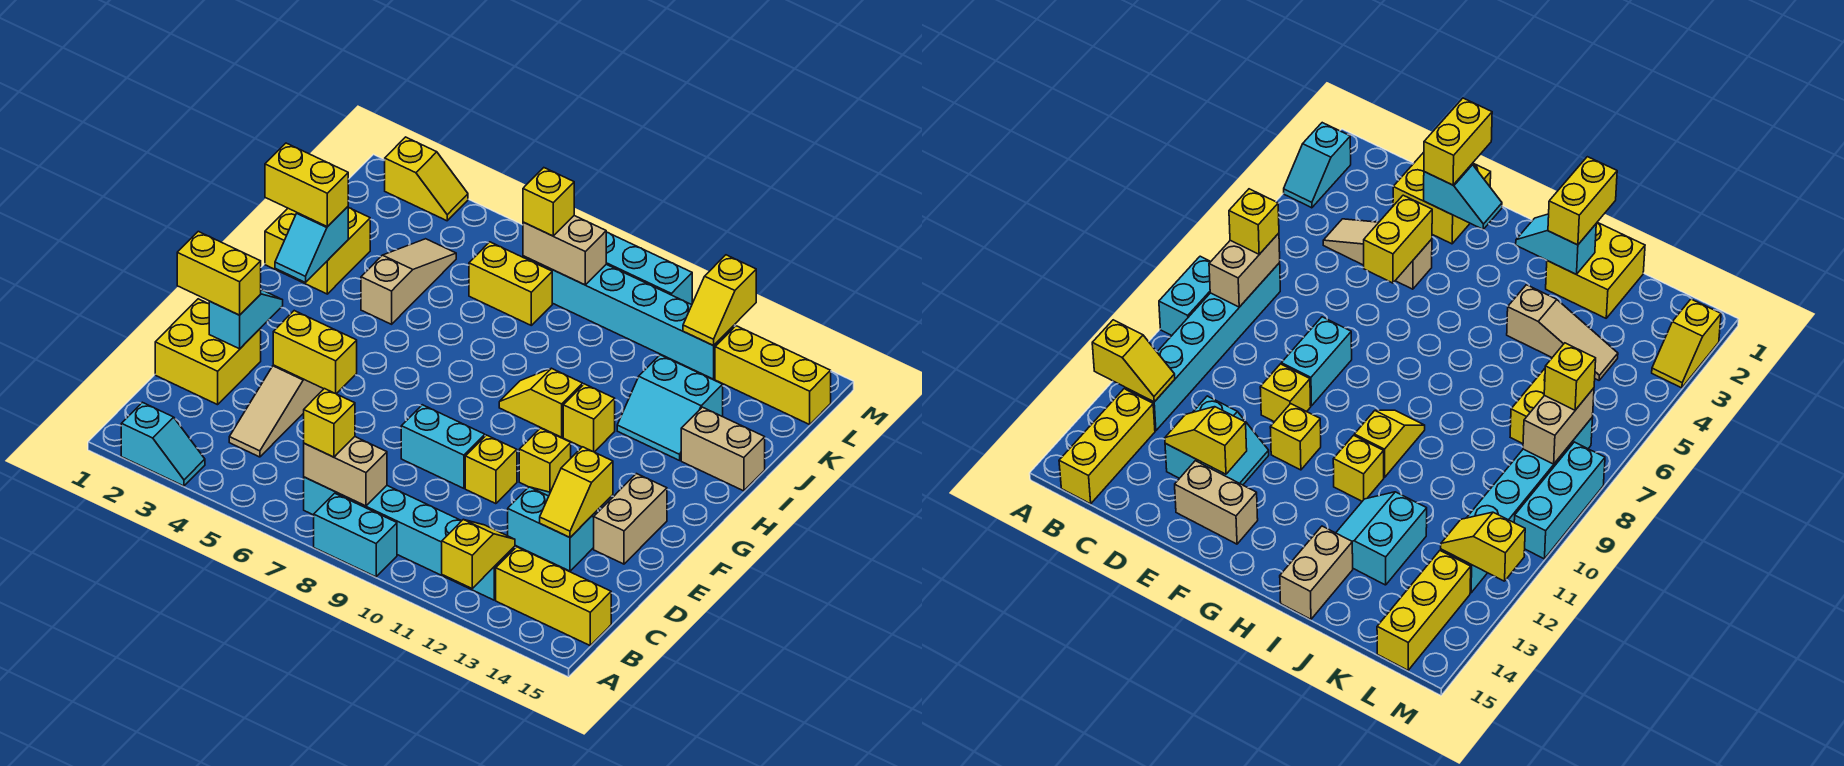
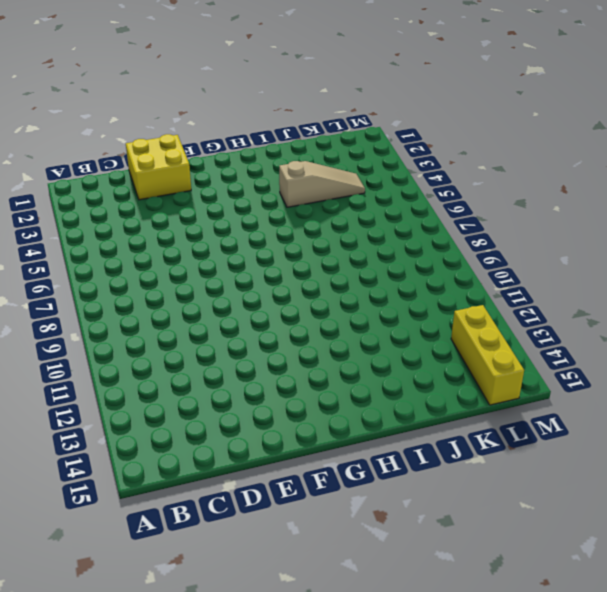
none -> cyan slope A2:A3 level 1 top 2
none -> cyan brick A8:A9 level 1
none -> cyan brick B7:B12 level 1
none -> yellow brick B13:B15 level 1

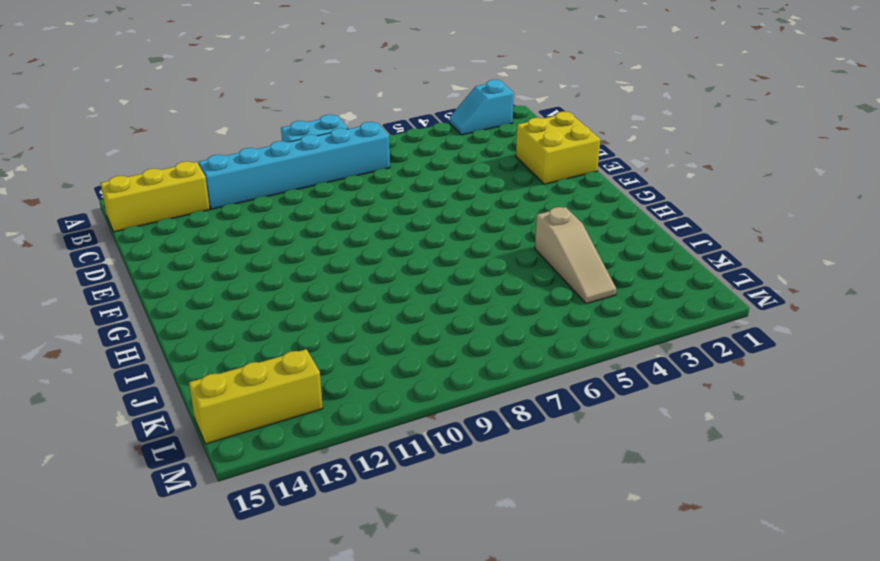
none -> tan slope C4:E4 level 1 top E
none -> cyan slope D12:E13 level 1 top D
none -> cyan brick E8:E9 level 1
none -> yellow brick E10 level 1

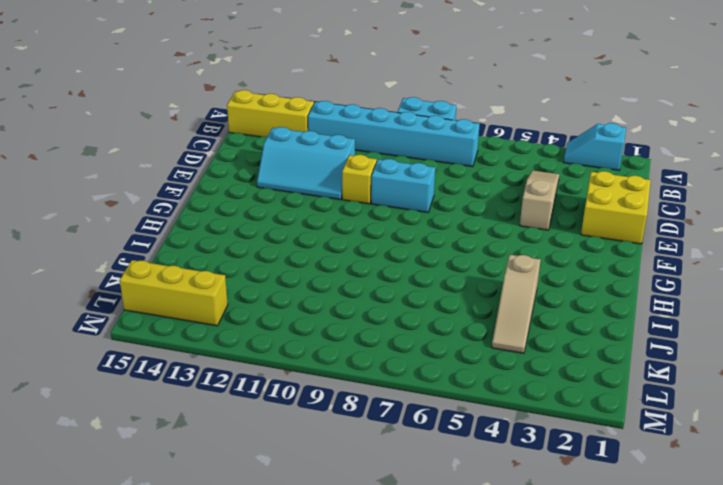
cyan slope D11:E13 level 1 top D -> cyan slope D12:E13 level 1 top D
none -> tan brick E14:F14 level 1
none -> yellow brick F11 level 1
none -> yellow slope H9:H10 level 1 top 10
none -> yellow brick H11 level 1

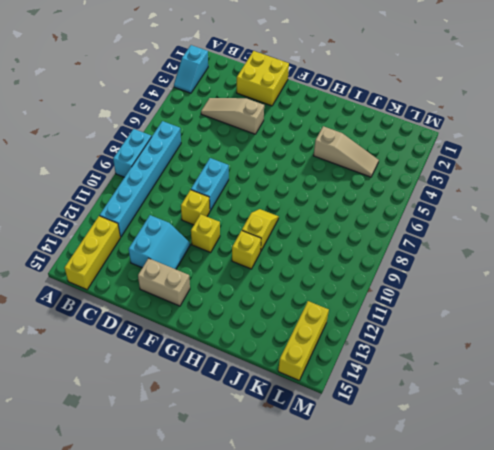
none -> yellow brick I1:J2 level 1
none -> cyan slope I12:J13 level 1 top J
none -> tan brick I14:I15 level 1
none -> yellow brick K6:K7 level 1

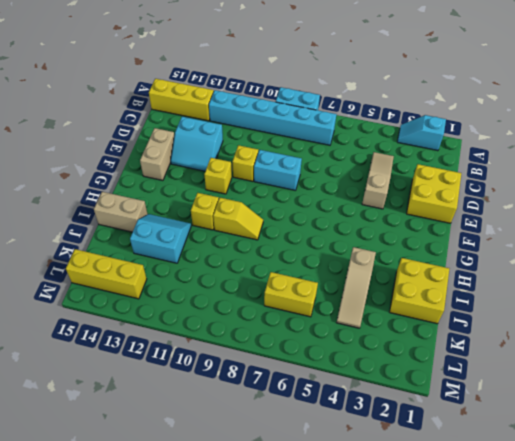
none -> cyan brick L7:L12 level 1
none -> yellow slope M2:M3 level 1 top 2
none -> cyan brick M8:M10 level 1
none -> yellow slope A12:B12 level 2 top A

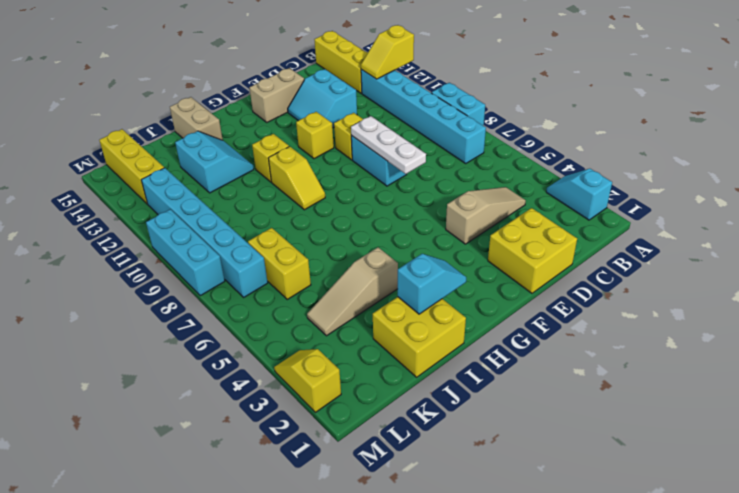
white plate E7:E9 level 2 -> none
none -> tan brick B7:B8 level 2
none -> yellow slope D13:E13 level 2 top E
none -> cyan slope E2:F2 level 2 top E
none -> yellow brick E4:E5 level 2

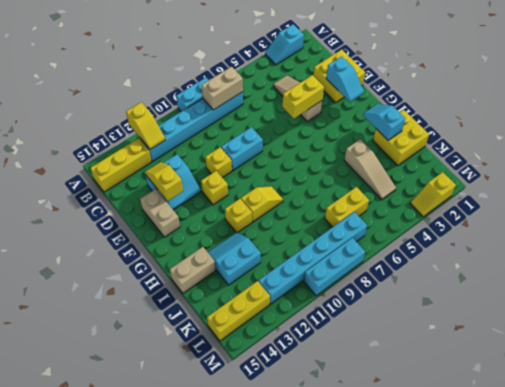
none -> tan brick L7:L8 level 2
none -> yellow slope L12:M12 level 2 top M
none -> yellow brick B7 level 3
none -> yellow brick E1:E2 level 3

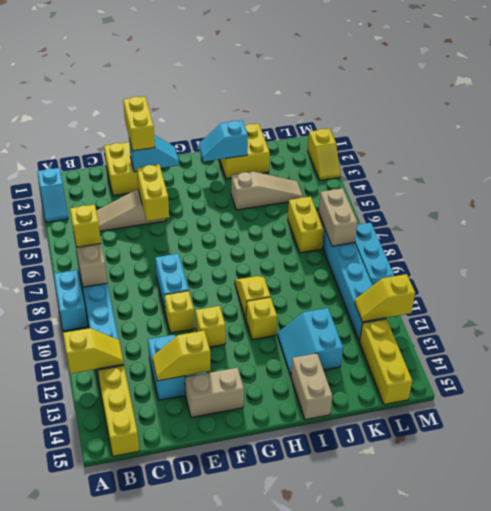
none -> yellow brick I1:I2 level 3
none -> yellow brick L7 level 3

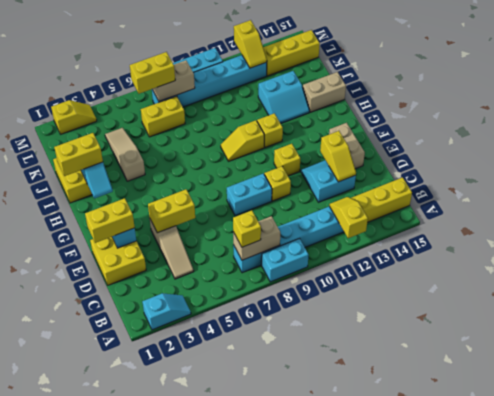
yellow brick L6:L7 level 3 -> yellow brick L7 level 3

